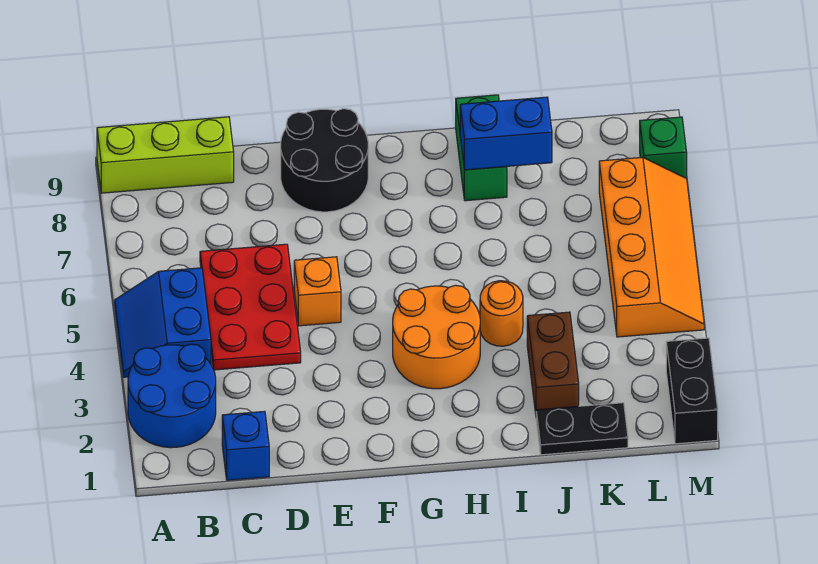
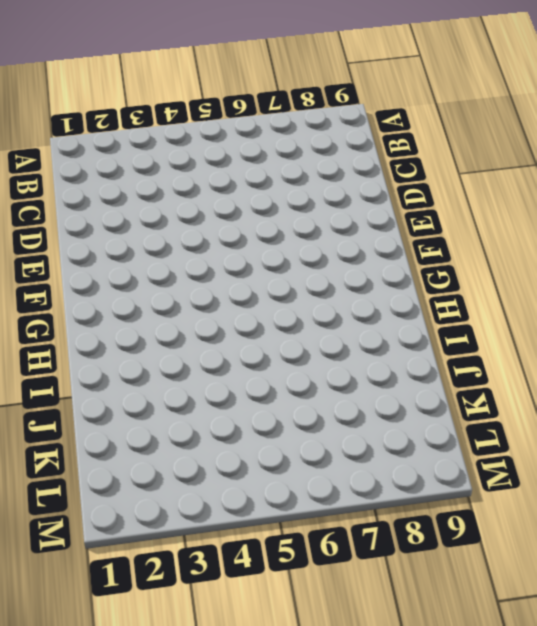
none -> blue round brick A2:B3 level 1
none -> blue slope A4:B5 level 1 top B
none -> lime brick A9:C9 level 1

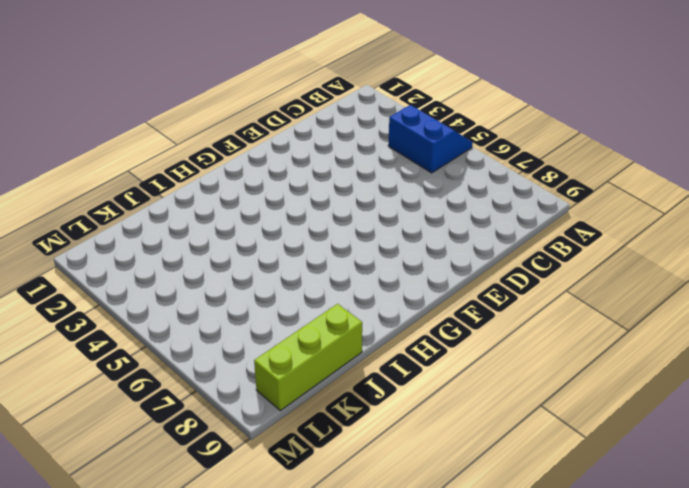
lime brick J9:L9 level 1 -> lime brick A9:C9 level 1
none -> blue round brick A2:B3 level 1
none -> blue brick C1 level 1
none -> red plate C4:D6 level 1

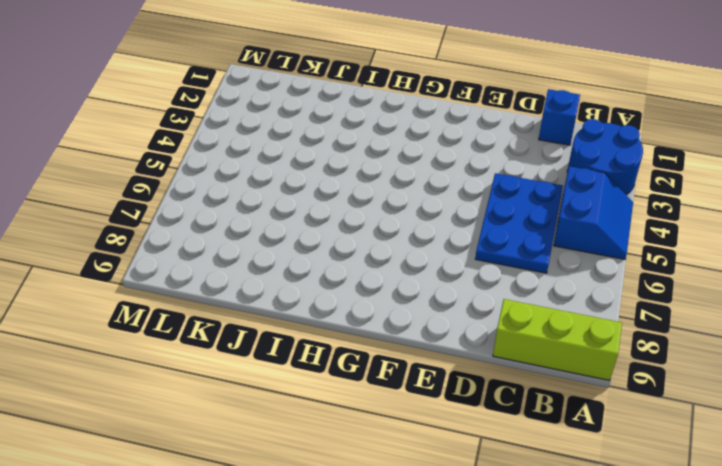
blue plate C4:D6 level 1 -> red plate C4:D6 level 1
none -> orange brick E5 level 1
none -> black round brick E8:F9 level 1
none -> orange round brick G3:H4 level 1

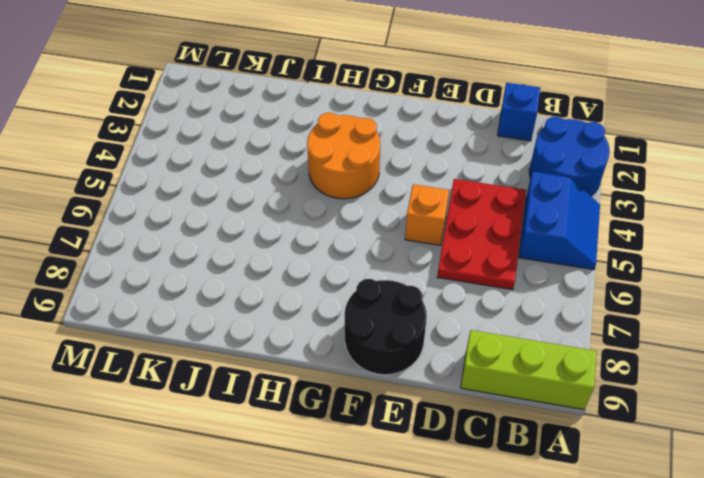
none -> orange round brick I4 level 1
none -> green brick I8:I9 level 1
none -> black plate J1:K1 level 1

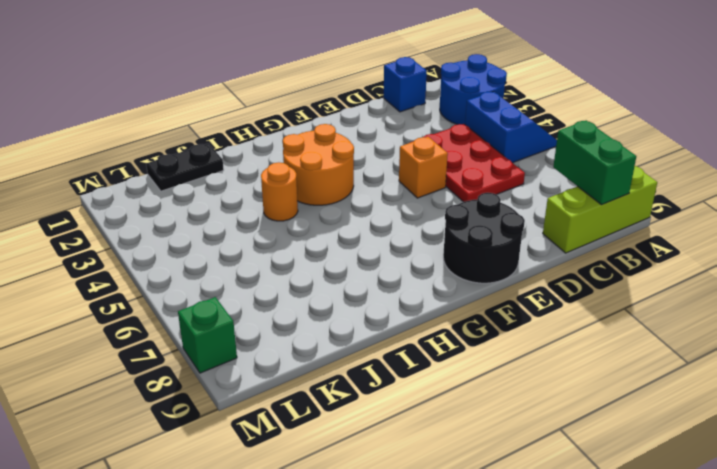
green brick B8:B9 level 2 -> green brick I8:I9 level 1
none -> brown brick J2:J3 level 1
none -> orange slope L4:M7 level 1 top L
none -> black brick M1:M2 level 1

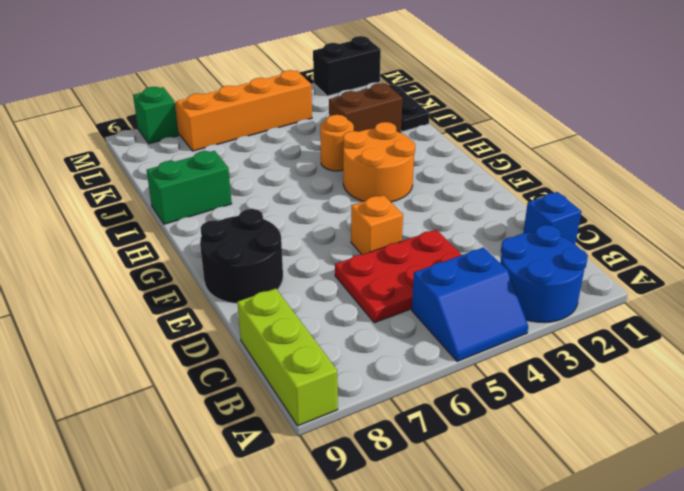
none -> blue brick I8:J8 level 2

